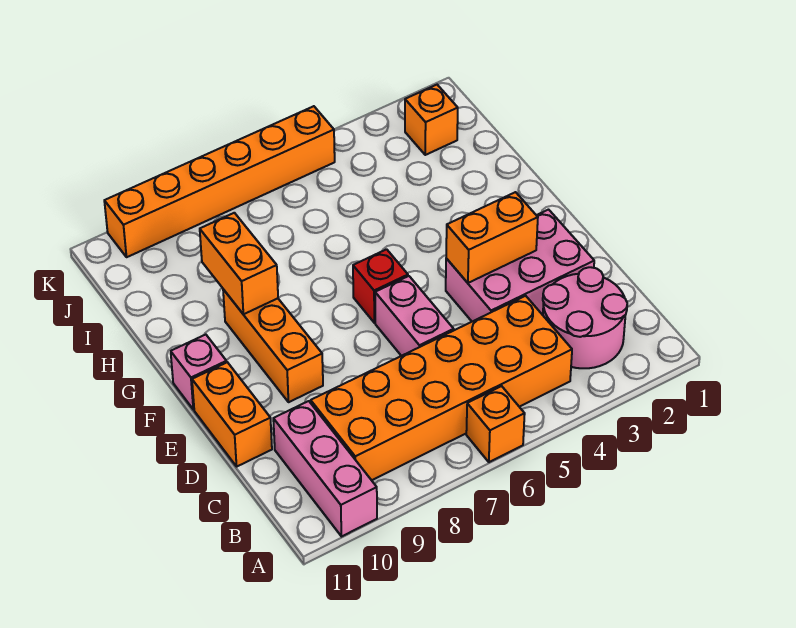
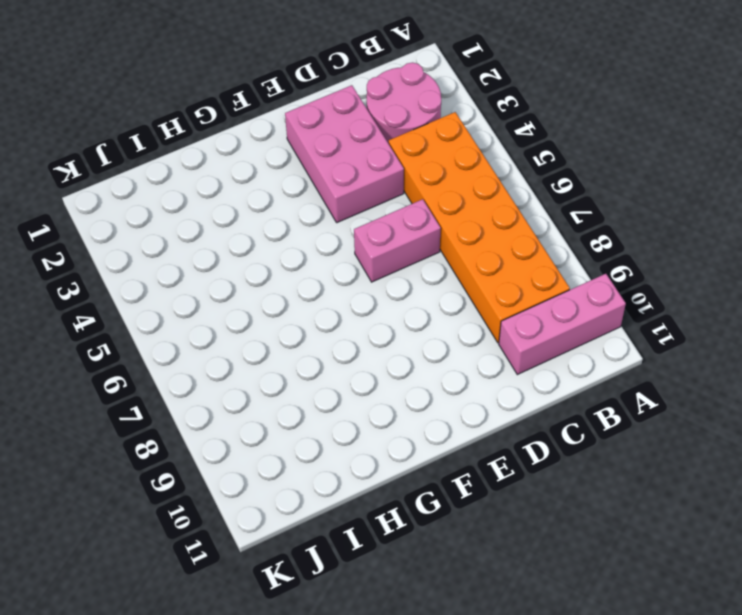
none -> orange brick A6 level 1
none -> orange brick D11:E11 level 1
none -> orange brick E9:G9 level 1

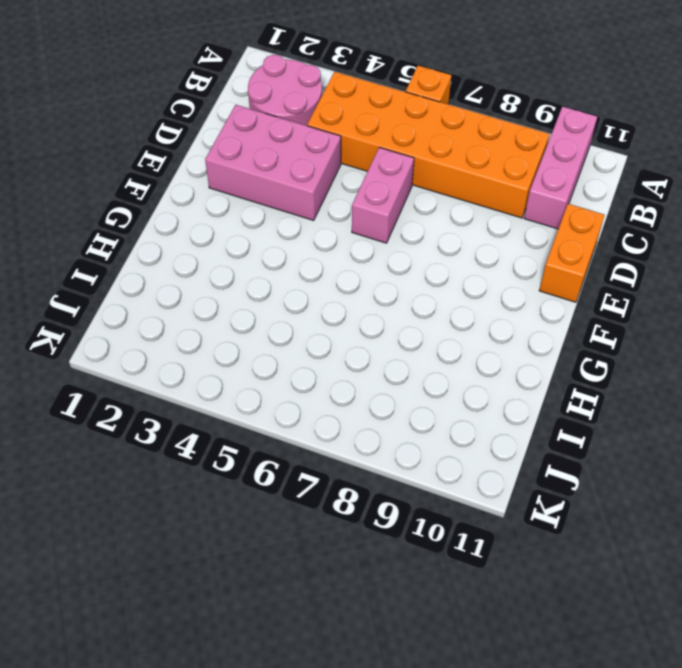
none -> orange brick E9:G9 level 1
none -> red brick F6 level 1
none -> pink brick F11 level 1

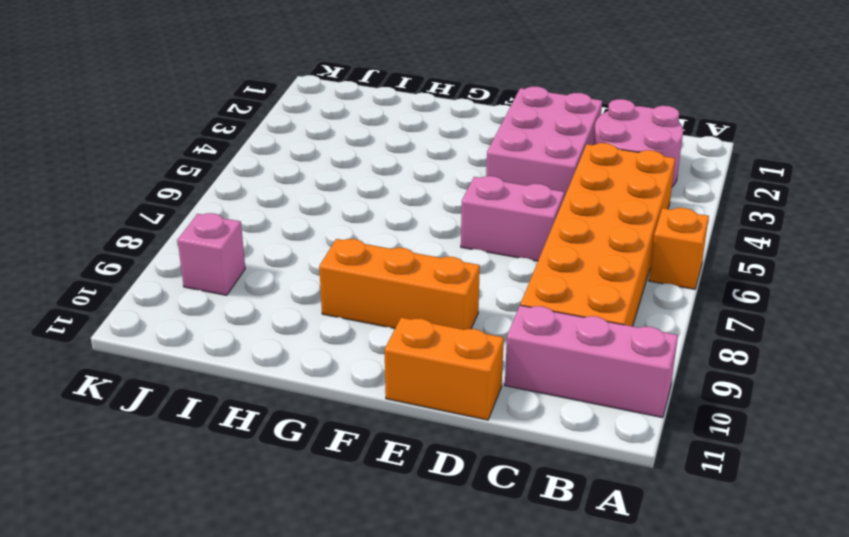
pink brick J9 level 1 -> pink brick F11 level 1
none -> red brick F6 level 1
none -> orange brick J2 level 1
none -> orange brick K5:K10 level 1

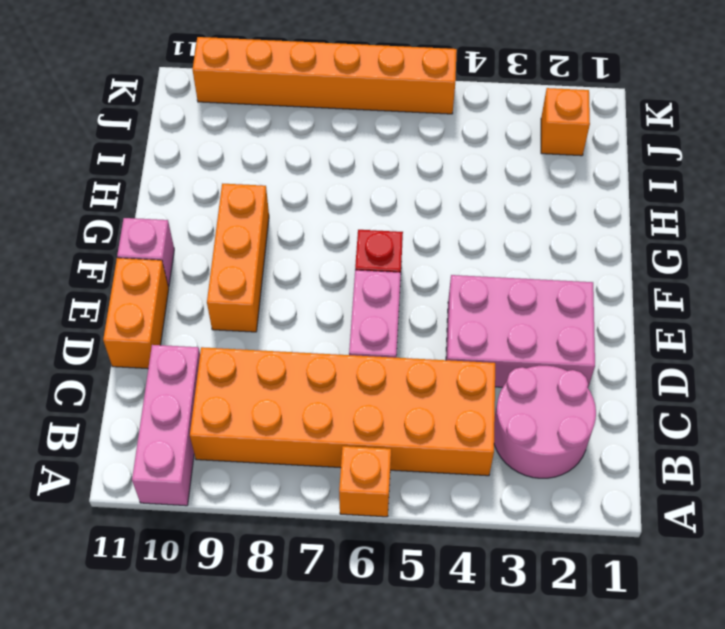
none -> orange brick E3:E4 level 2
none -> orange brick G9:H9 level 2

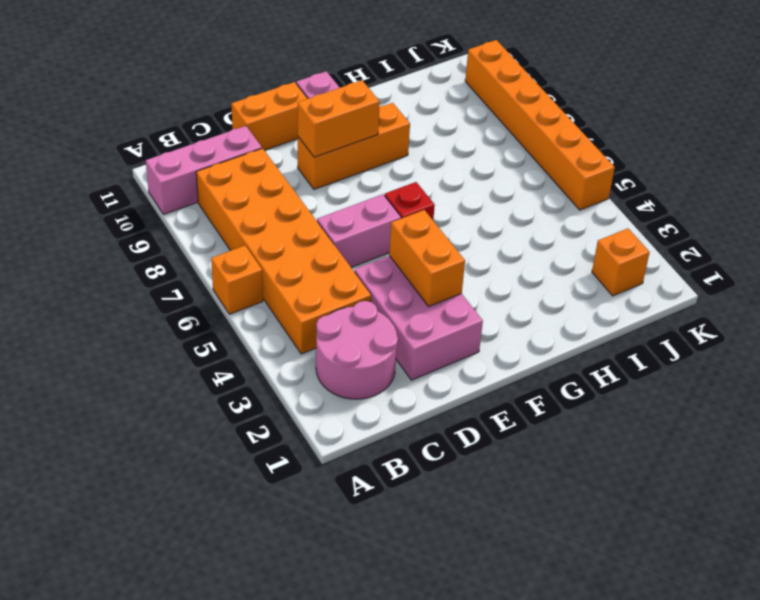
orange brick E9:F9 level 2 -> orange brick G9:H9 level 2

